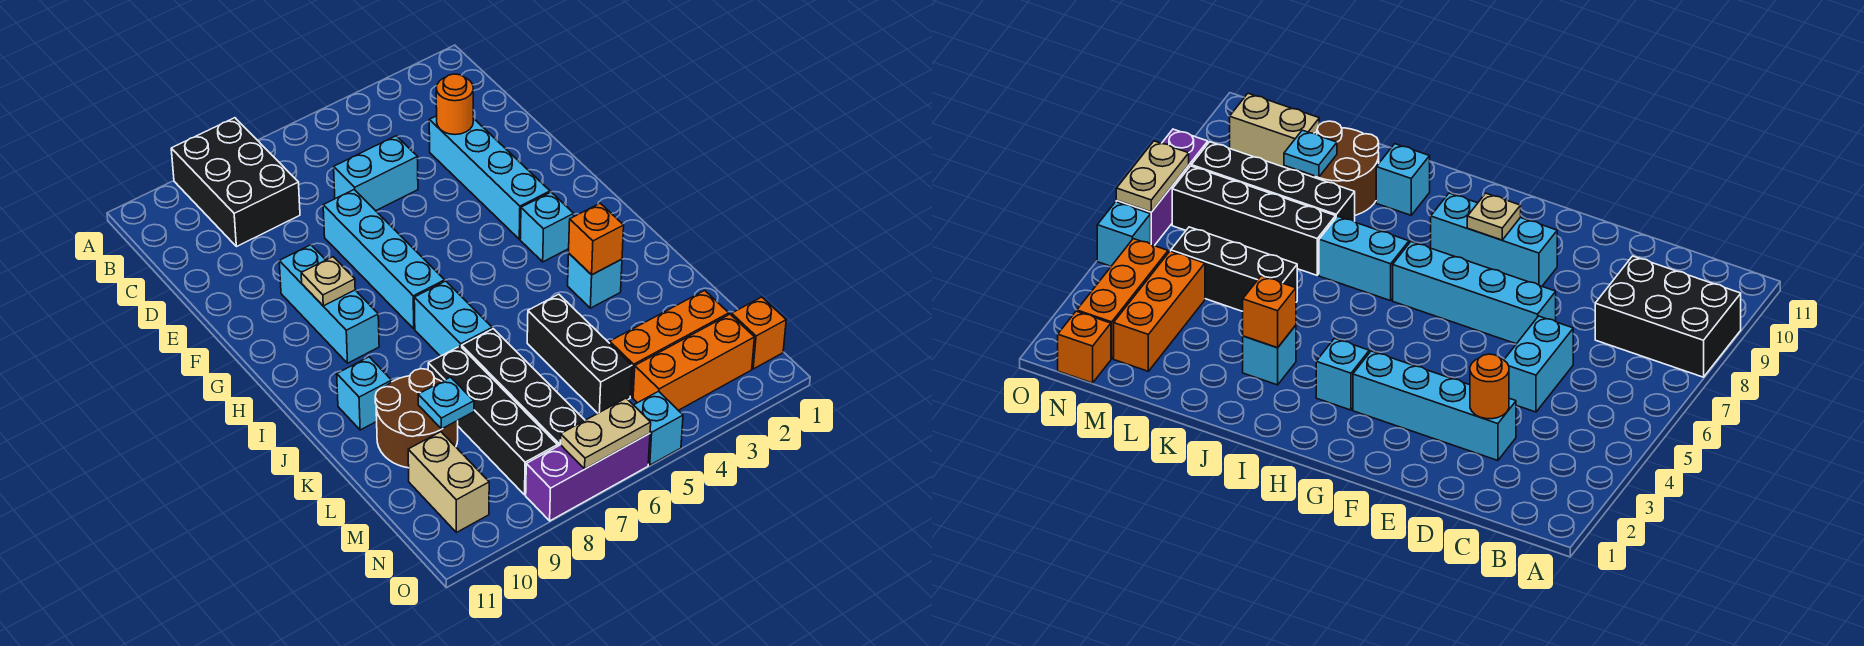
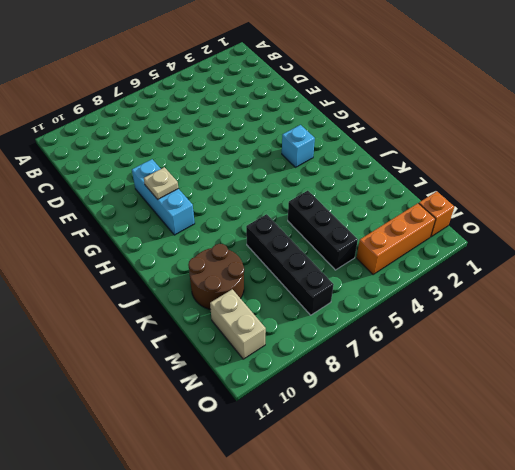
none -> black brick A8:C9 level 1
none -> cyan brick D3:G3 level 1
none -> cyan brick D5:D6 level 1

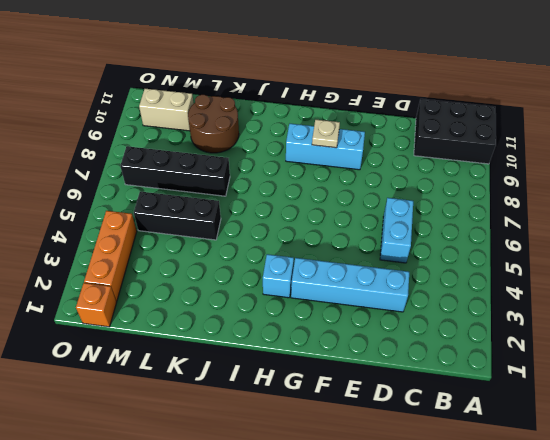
black brick A10:C11 level 1 -> black brick A8:C9 level 1
none -> cyan brick E7:H7 level 1
none -> cyan brick I7:J7 level 1
none -> cyan brick J3 level 1

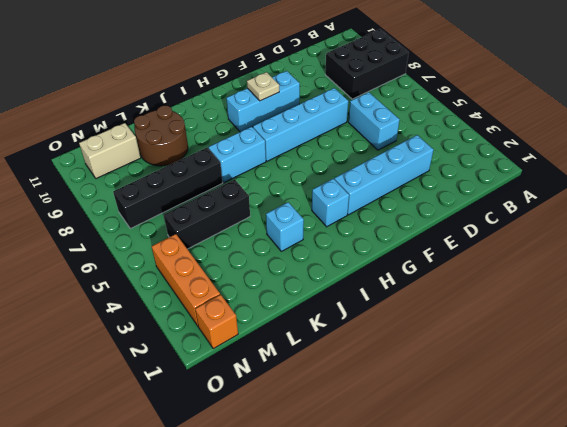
none -> cyan brick J10 level 1
none -> black brick K8:N8 level 1
none -> orange brick M2:M4 level 1

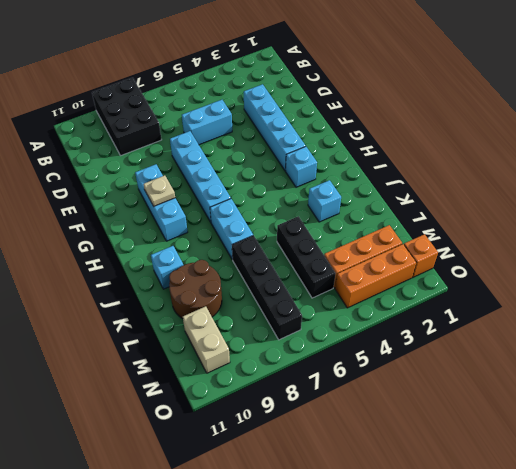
none -> black brick K8:N8 level 1
none -> cyan brick O5 level 1
none -> purple brick O6:O8 level 1

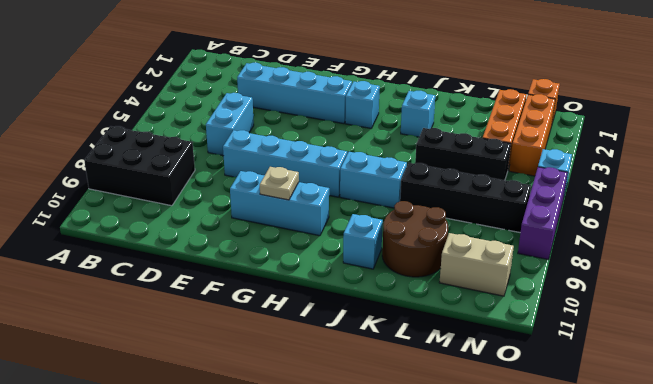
none -> black brick K8:N8 level 1
none -> orange round brick D3 level 2
none -> orange brick J3 level 2

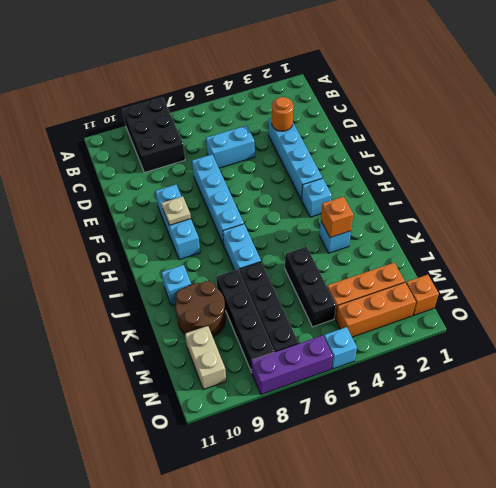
none -> cyan plate L9 level 2
none -> tan plate O6:O7 level 2

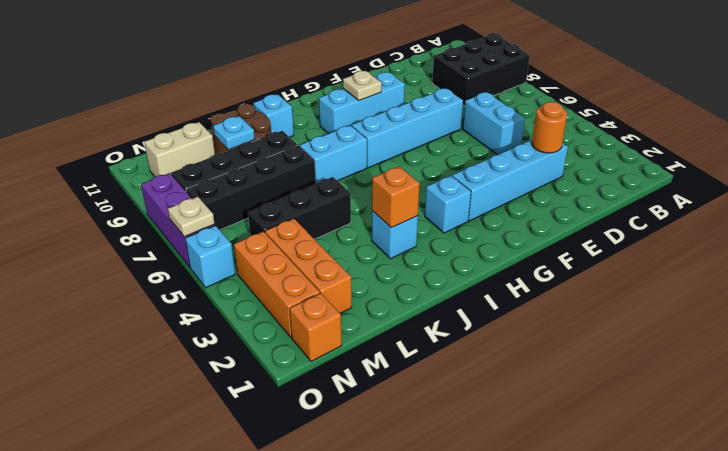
tan plate O6 level 2 -> tan plate O6:O7 level 2

